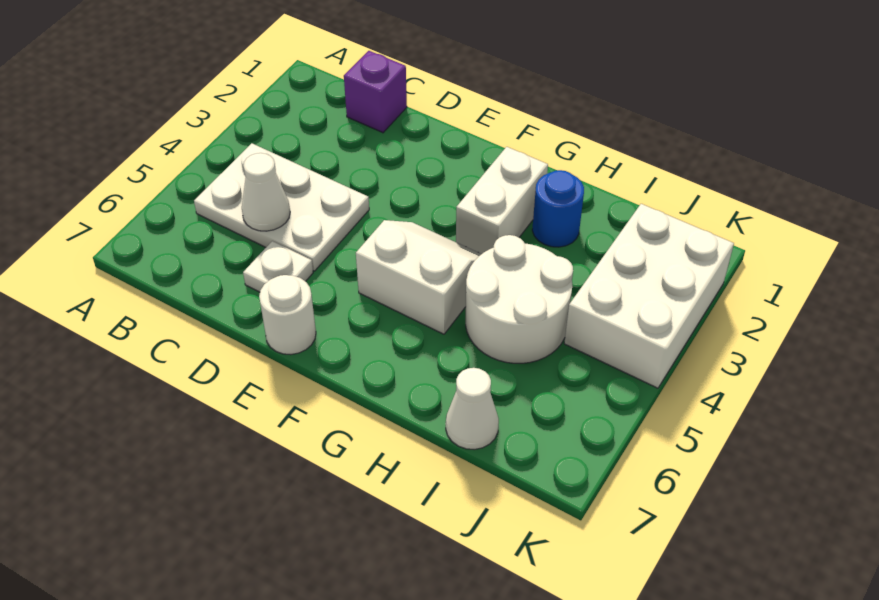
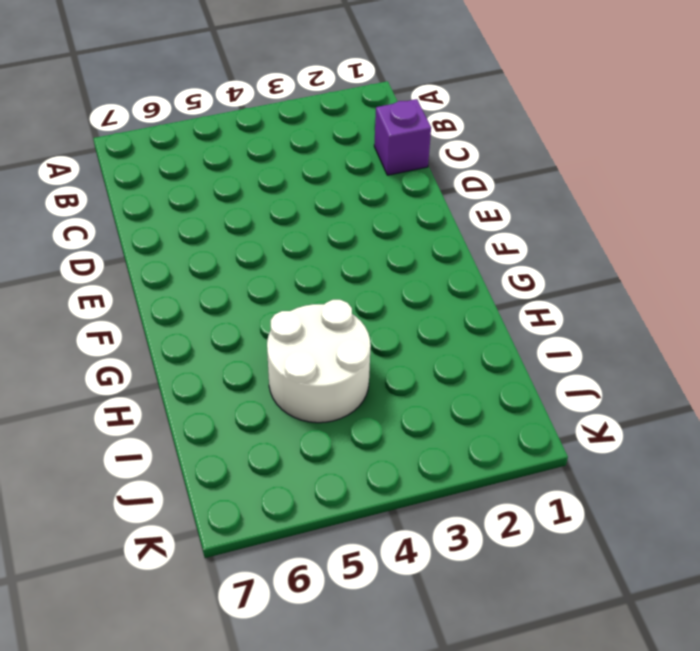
none -> white plate B4:D5 level 1
none -> white plate D6 level 1

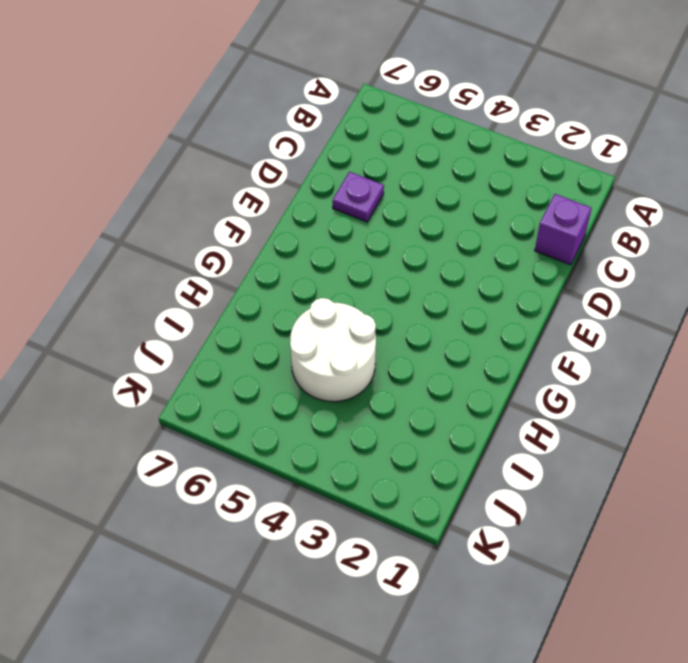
purple plate D6 level 1 -> white plate D6 level 1
none -> white plate B4:D5 level 1
none -> white round brick E7 level 1

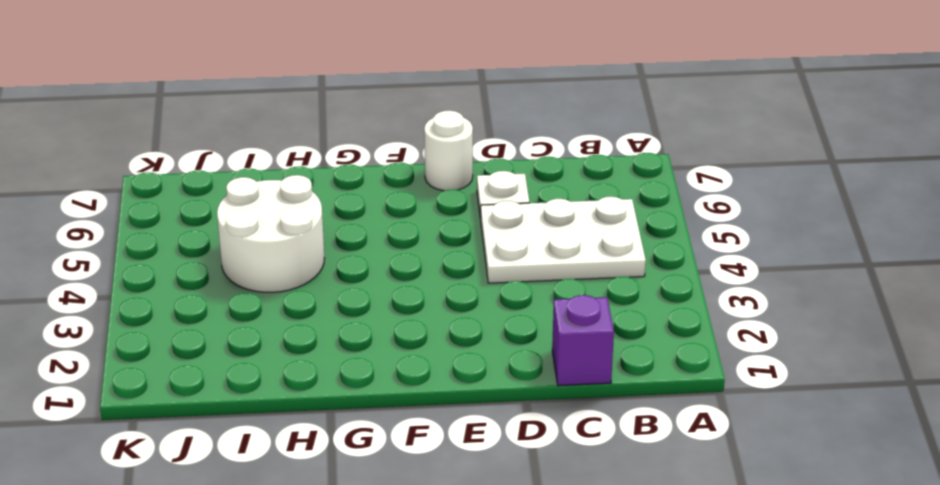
none -> white slope F4:G5 level 1 top 5
none -> white brick G2:G3 level 1

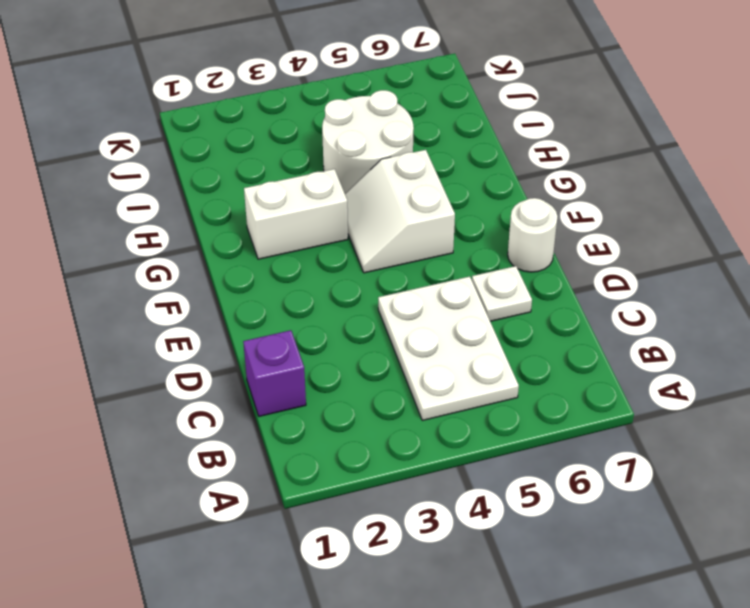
none -> blue round brick H2 level 1
none -> white cone I7 level 1

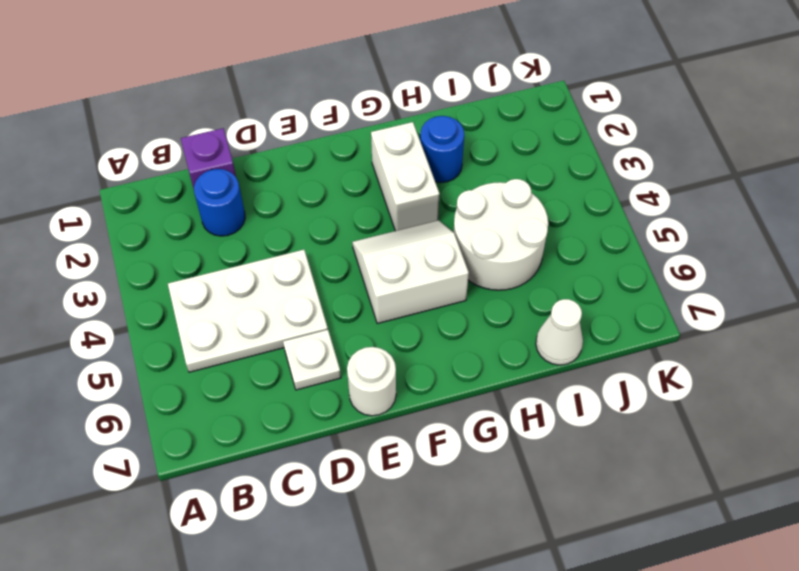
blue round brick C2 level 1 -> none
none -> white brick J2:K4 level 1
none -> white cone C5 level 2

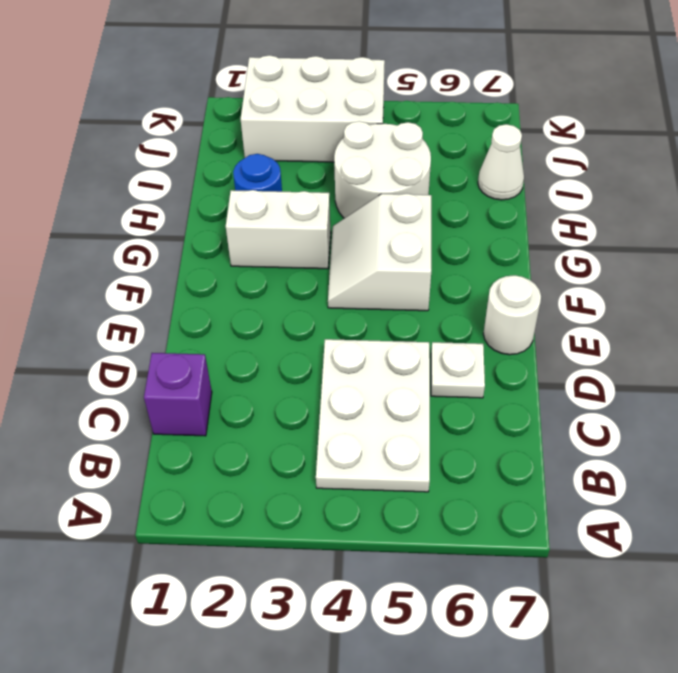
none -> white cone C5 level 2

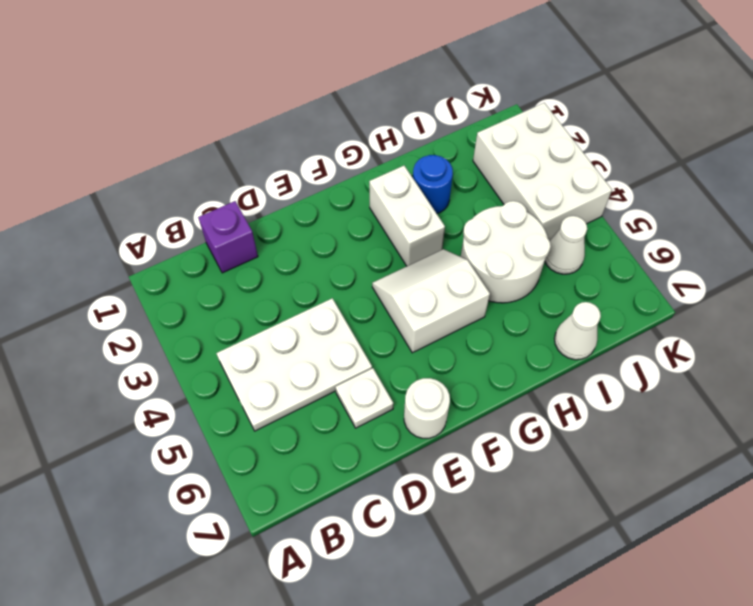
white cone J5 level 1 -> white cone C5 level 2

